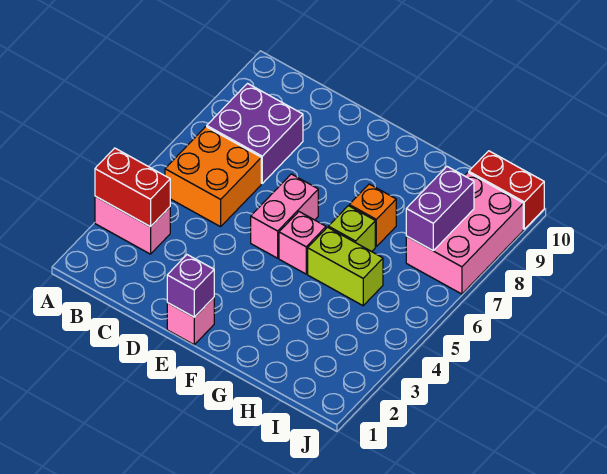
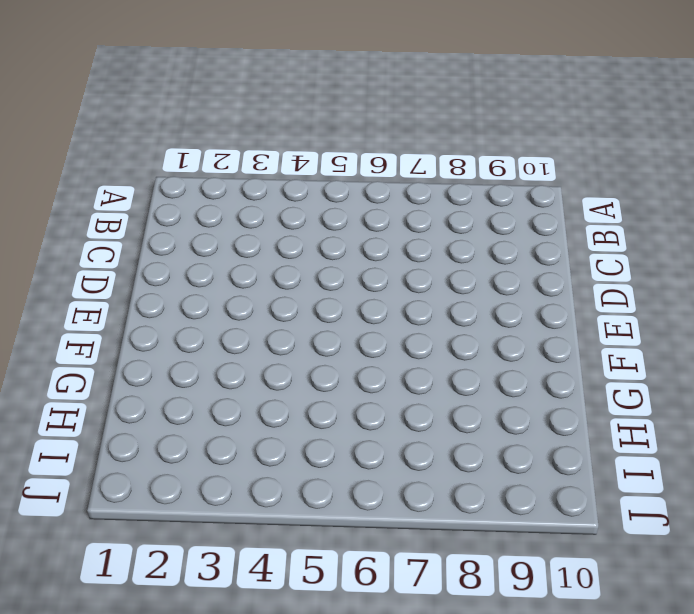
none -> pink brick A3:B3 level 1
none -> orange brick B5:C6 level 1
none -> purple brick B7:C8 level 1

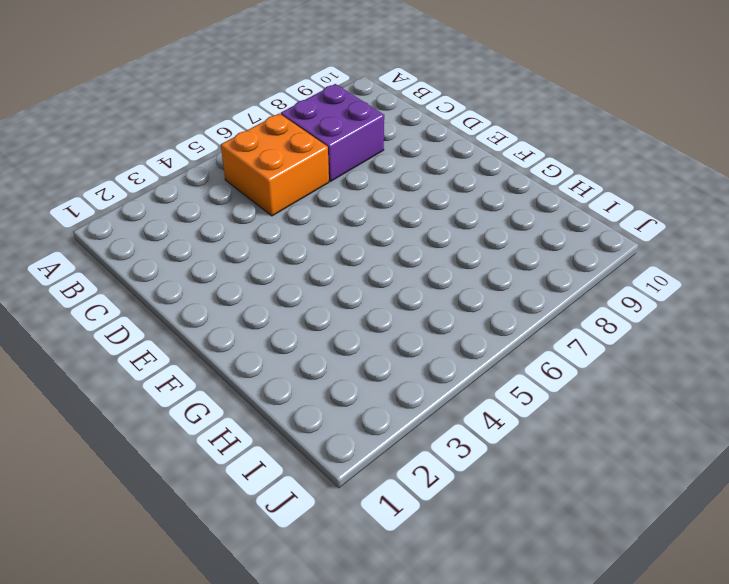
none -> pink brick A3:B3 level 1
none -> pink brick E1 level 1
none -> pink brick E5:E6 level 1

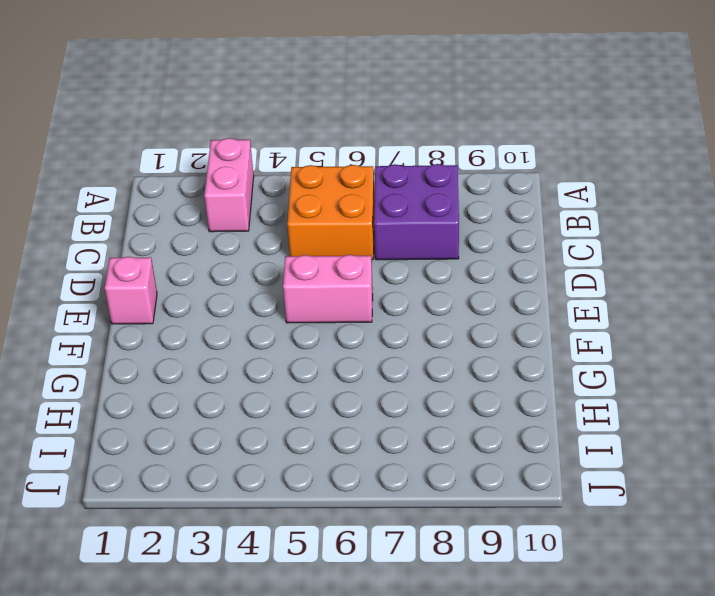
none -> pink brick F5 level 1
none -> lime brick G5:H5 level 1
none -> lime brick G6 level 1

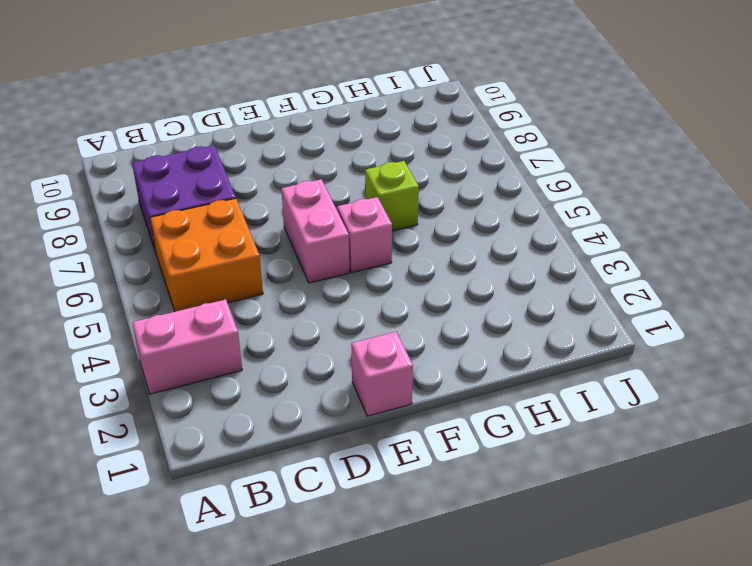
none -> lime brick G5:H5 level 1
none -> orange brick G7 level 1
none -> pink brick I7:J9 level 1

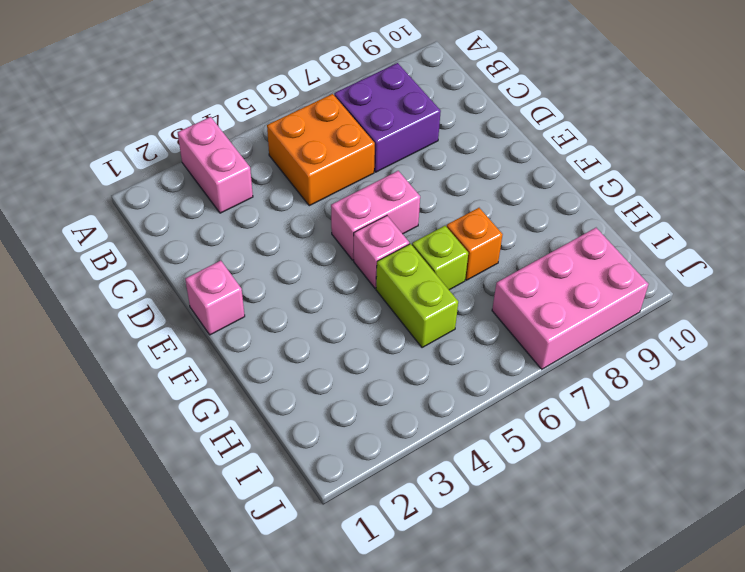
none -> red brick I10:J10 level 1
none -> red brick A3:B3 level 2
none -> purple brick E1 level 2

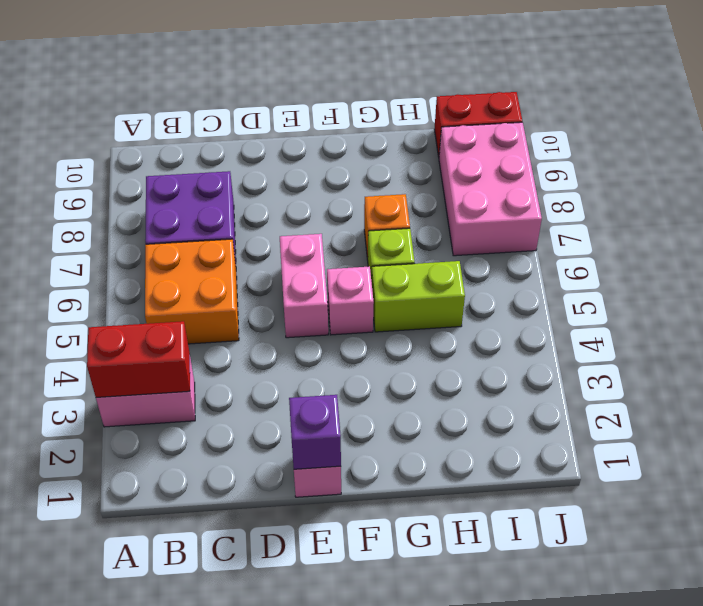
none -> purple brick I7:I8 level 2

